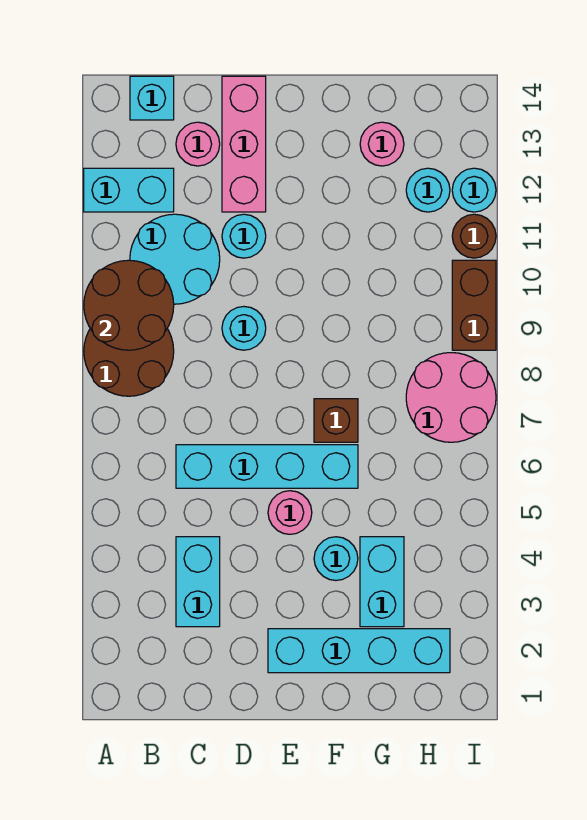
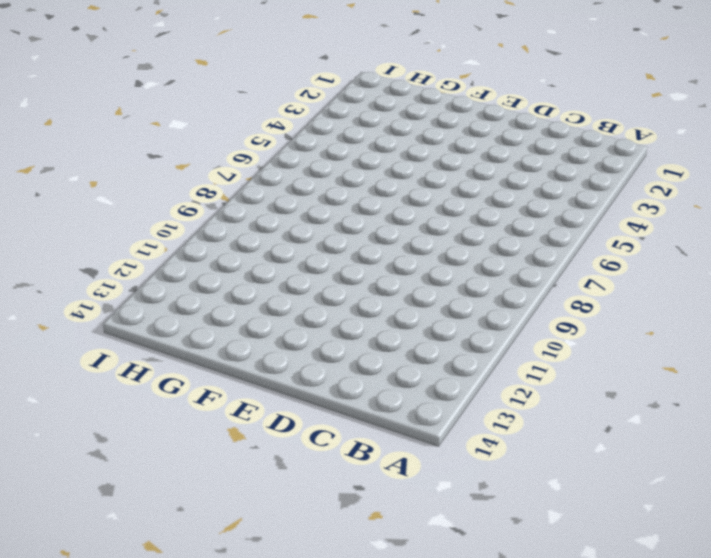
none -> brown round brick A8:B9 level 1
none -> cyan brick A12:B12 level 1
none -> cyan round brick B10:C11 level 1

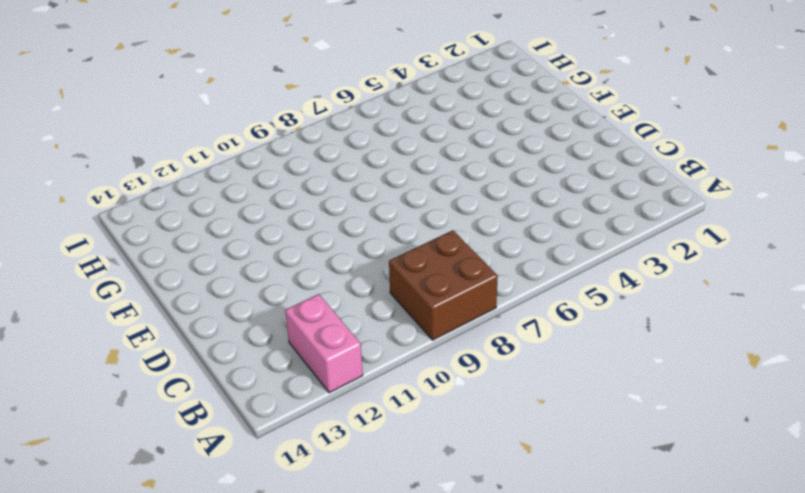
brown brick A8:B9 level 1 -> brown round brick A8:B9 level 1
pink brick A12:B12 level 1 -> cyan brick A12:B12 level 1
none -> cyan round brick B10:C11 level 1
none -> cyan brick B14 level 1
none -> cyan brick C3:C4 level 1

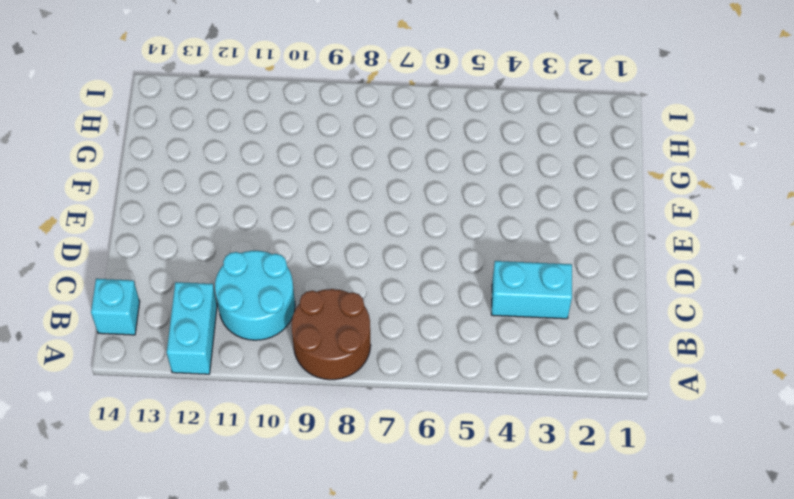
none -> cyan brick C6:F6 level 1
none -> pink round brick C13 level 1
none -> cyan round brick D9 level 1

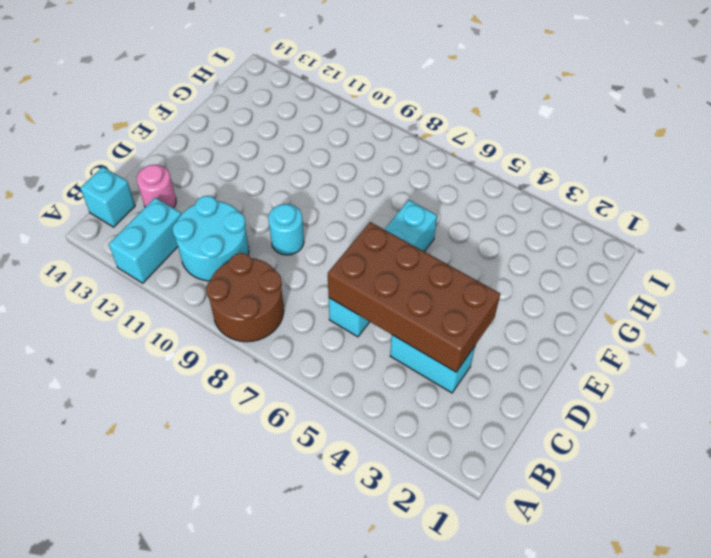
brown brick C3:D6 level 2 -> none
none -> cyan round brick D11 level 1
none -> pink brick D12:D14 level 1
none -> cyan brick E2:H2 level 1

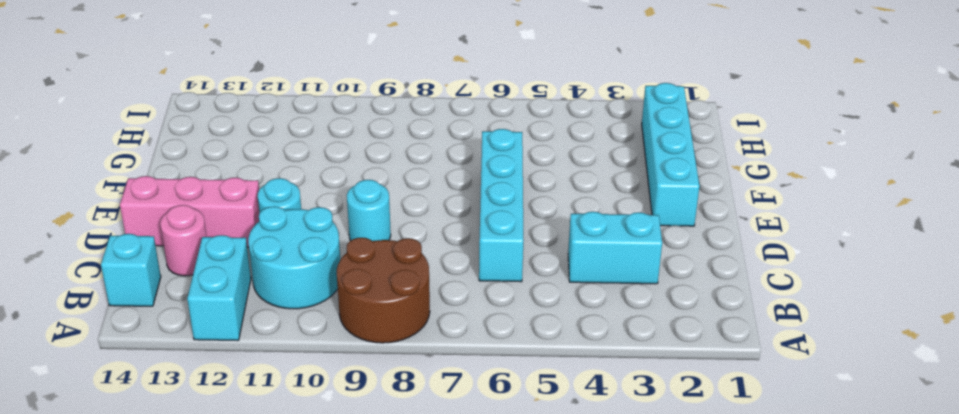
none -> pink round brick E5 level 1
none -> cyan round brick F4 level 1
none -> brown brick F7 level 1

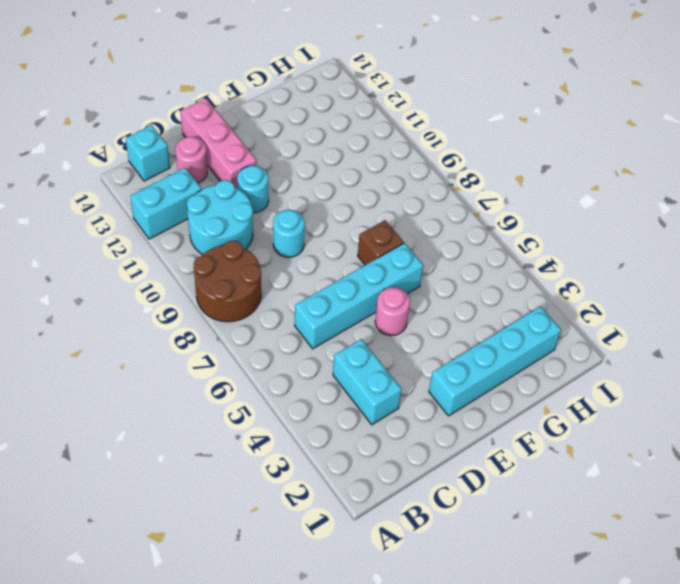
none -> cyan round brick F4 level 1
none -> cyan brick G3:G4 level 1
none -> pink round brick G13 level 1

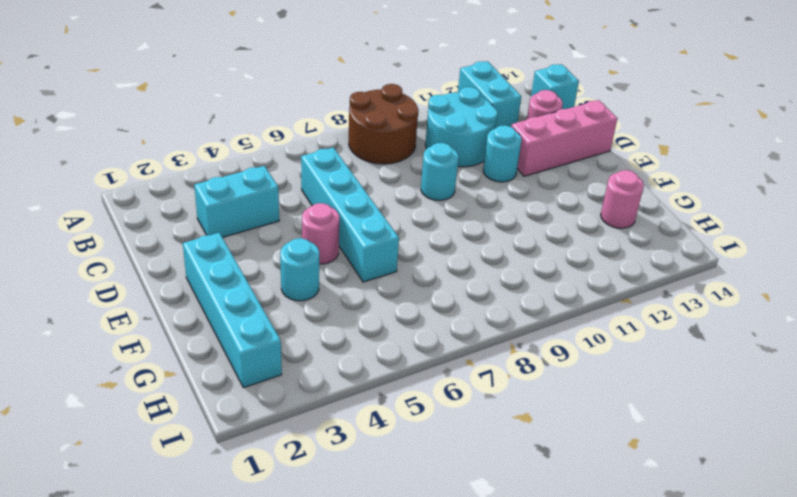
none -> brown brick F7 level 1
none -> cyan brick G3:G4 level 1
none -> pink round brick H7:I8 level 1

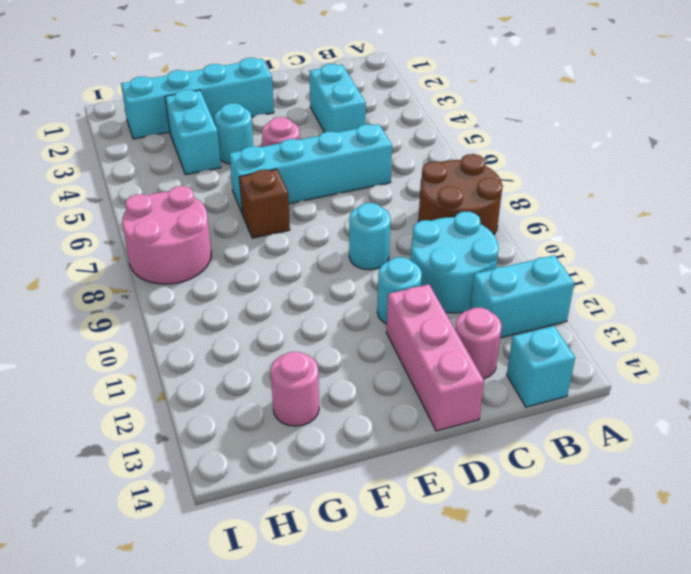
none -> cyan round brick H12 level 1
none -> brown brick I9:I10 level 1
none -> brown round brick I11 level 1

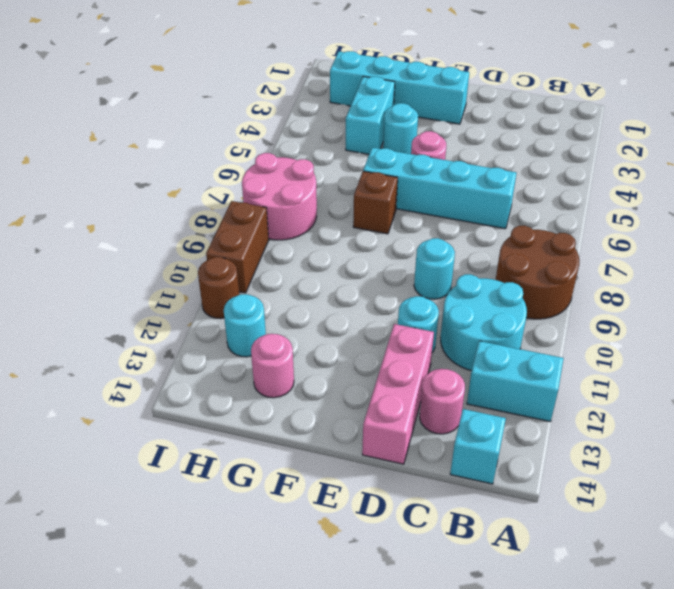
none -> cyan brick C3:C4 level 1
none -> cyan round brick I12 level 1
none -> brown round brick A9:B10 level 2

